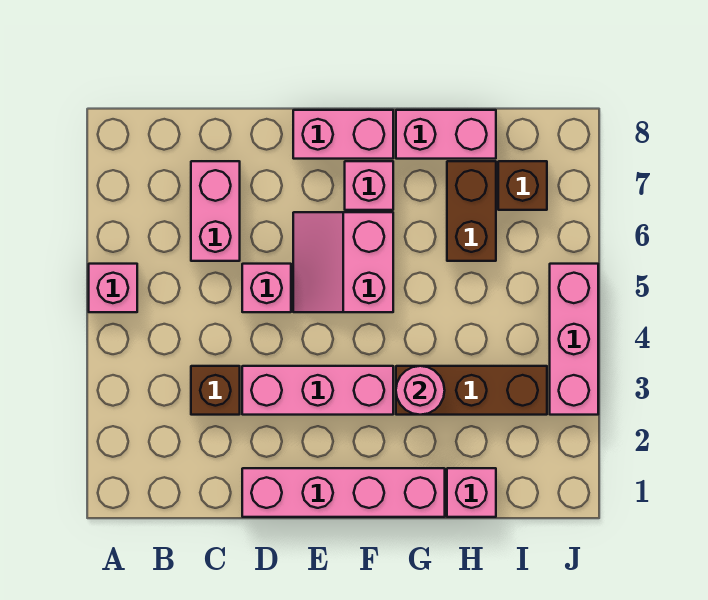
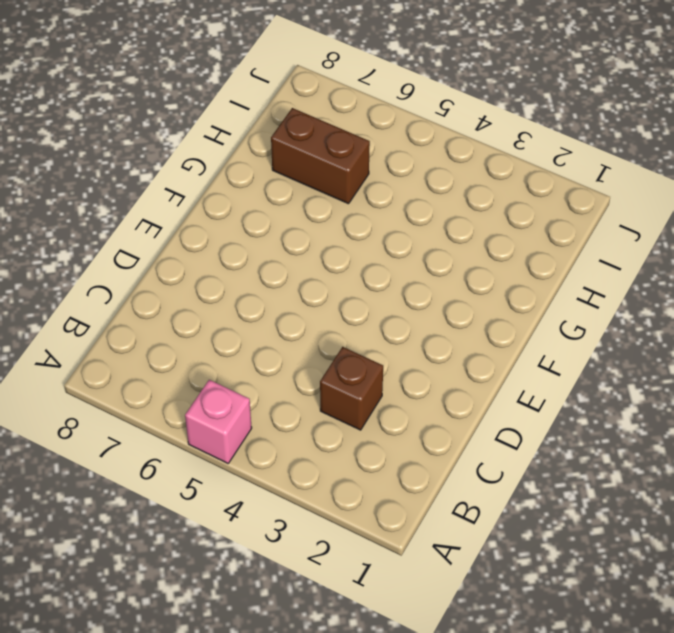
none -> pink brick C6:C7 level 1
none -> pink brick D1:G1 level 1
none -> pink brick D3:F3 level 1

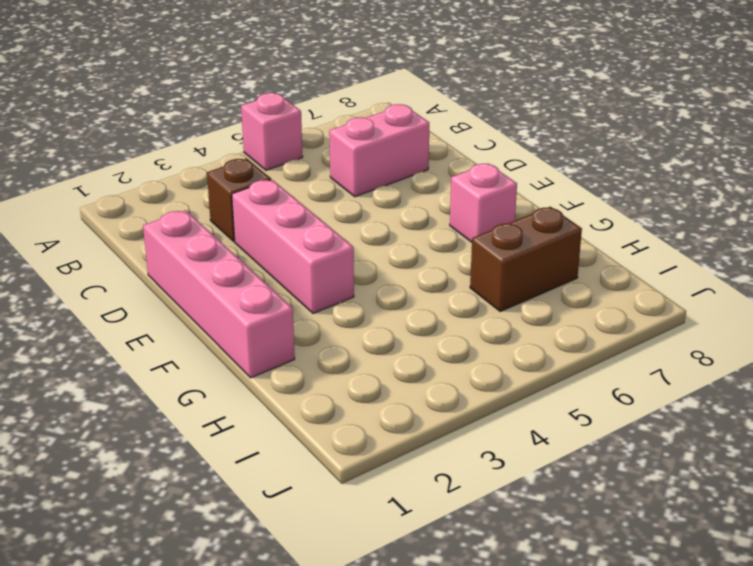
none -> pink brick D5 level 1
none -> pink slope E5:F6 level 1 top F
none -> pink brick E8:F8 level 1

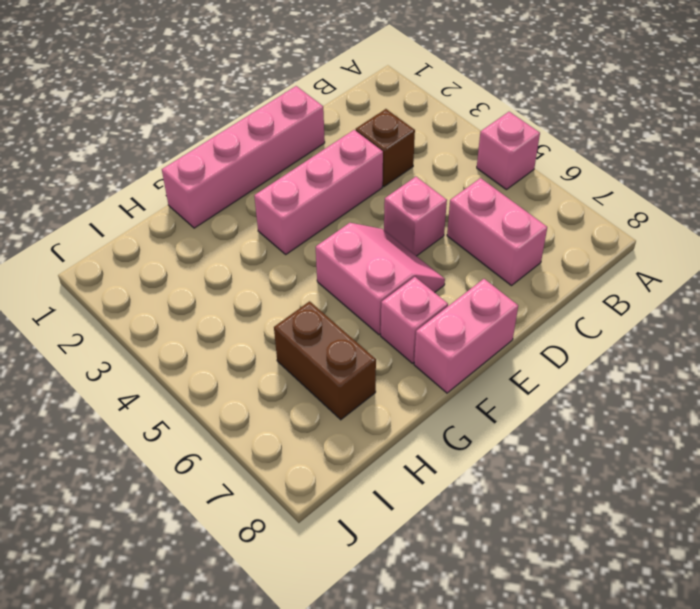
none -> brown brick G3:I3 level 1
none -> pink brick G8:H8 level 1
none -> pink brick H1 level 1

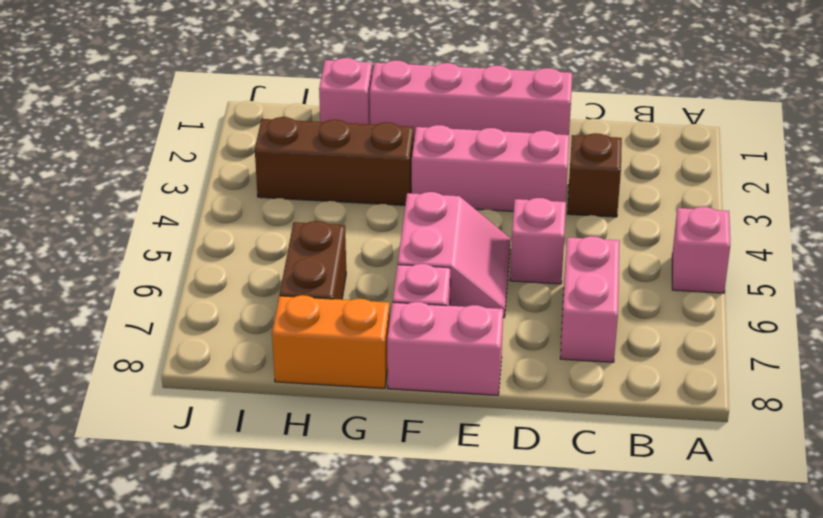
orange brick G8:H8 level 1 -> pink brick G8:H8 level 1
none -> brown brick I7 level 1
none -> pink brick J3:J5 level 1
none -> pink round brick G3 level 2

